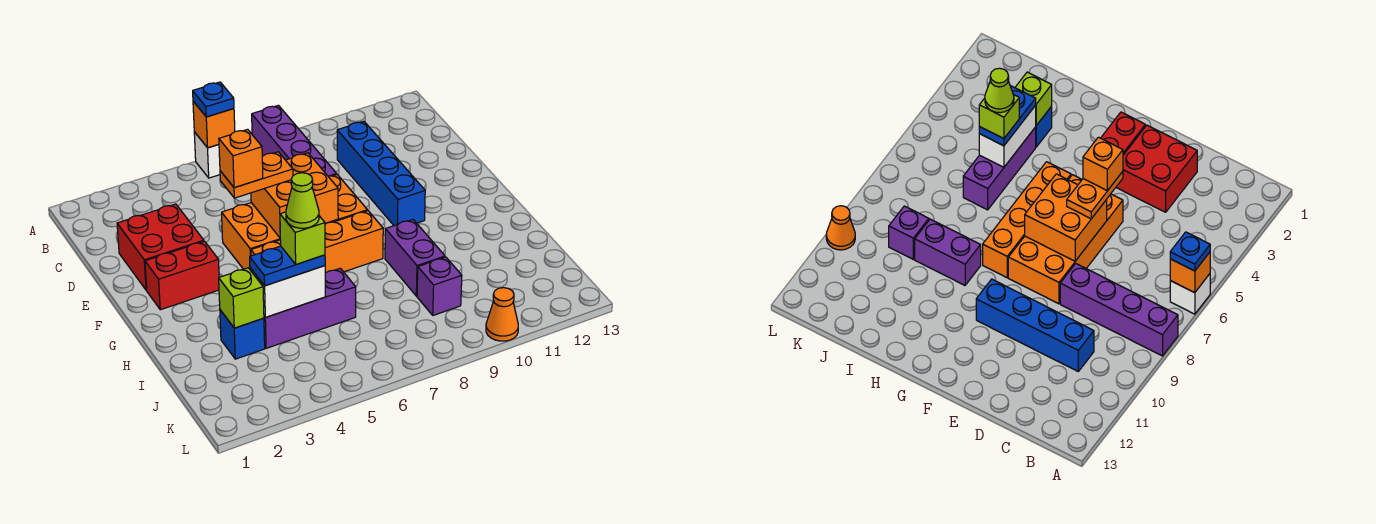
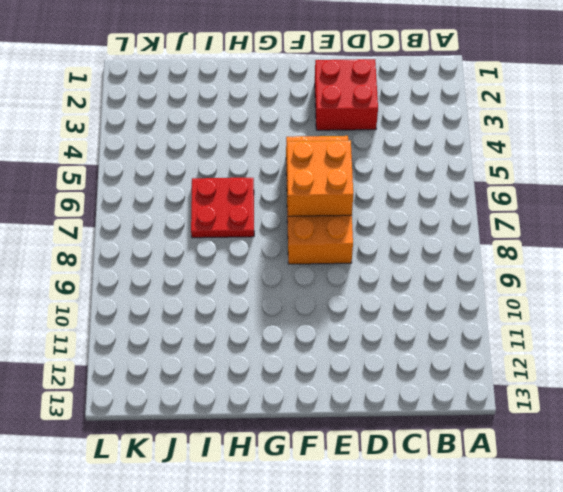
red plate H6:I7 level 1 -> purple brick I4:I6 level 1
none -> white brick A6 level 1
none -> purple brick A8:D8 level 1
none -> blue brick C10:F10 level 1

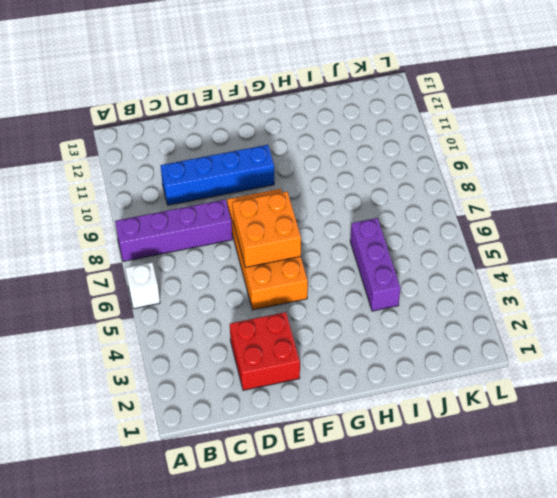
none -> red brick F2:F3 level 1
none -> orange brick G5:G8 level 1
none -> purple brick H9:I9 level 1

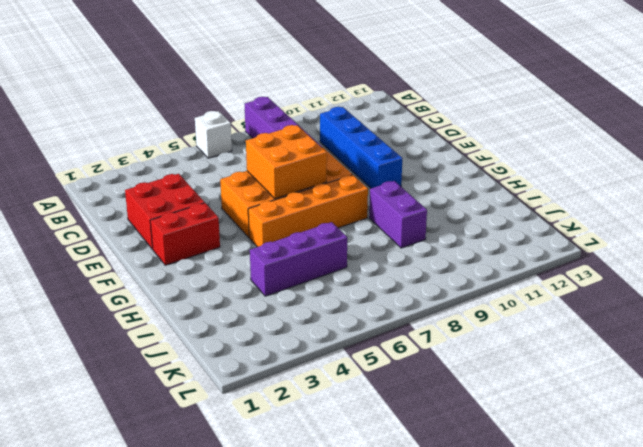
none -> blue brick I3 level 1
none -> purple brick J9 level 1
none -> orange cone L10 level 1

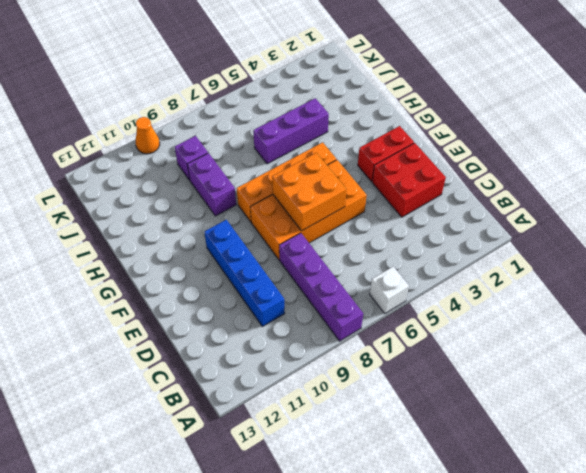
none -> blue brick I3 level 1
none -> orange brick A6 level 2
none -> lime brick I3 level 2

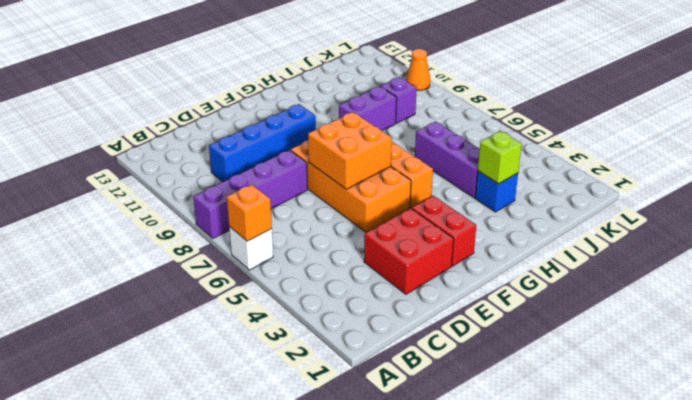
none -> white brick I4:I5 level 2
none -> blue plate A6 level 3
none -> orange plate E5:E6 level 3

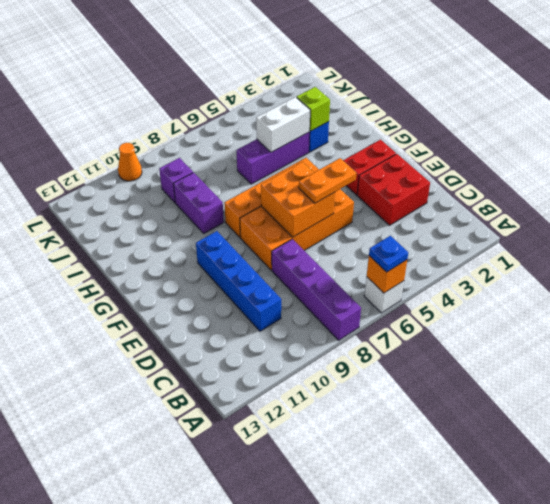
none -> blue plate I4:I5 level 3
none -> orange brick E5 level 4
none -> lime brick I5 level 4

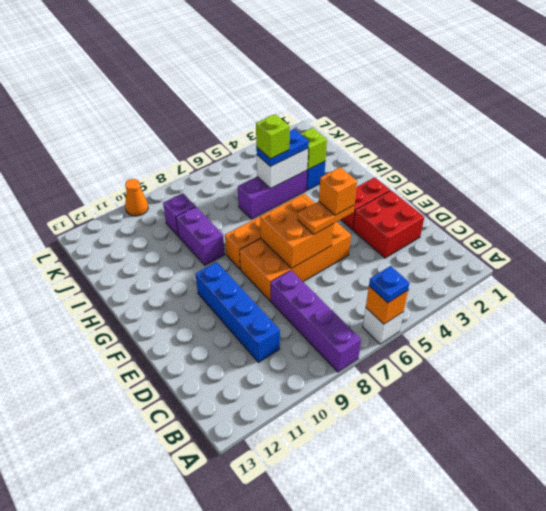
none -> lime cone I5 level 5

